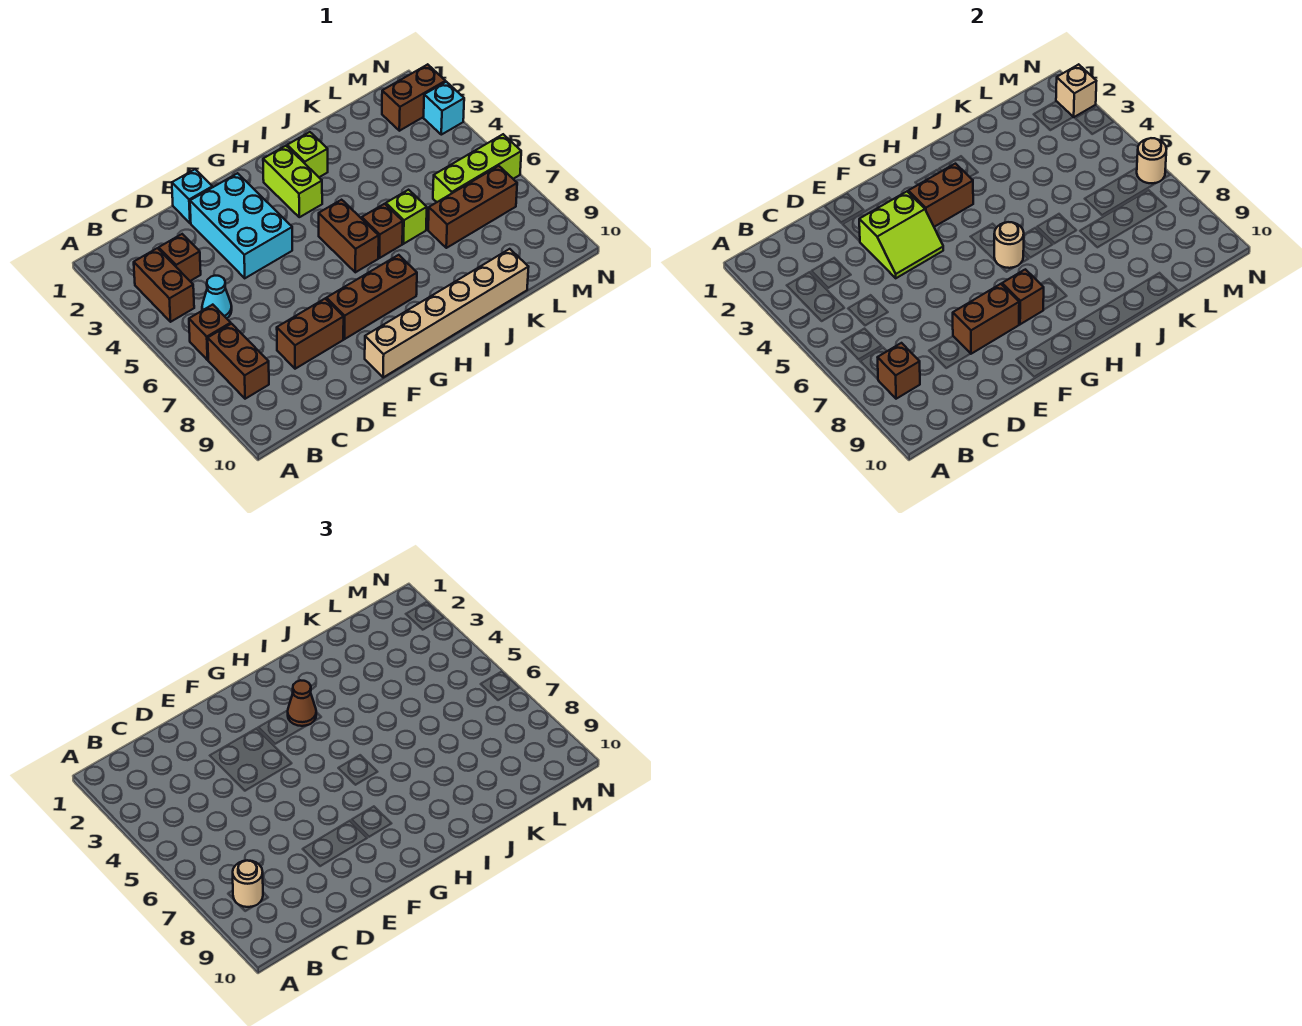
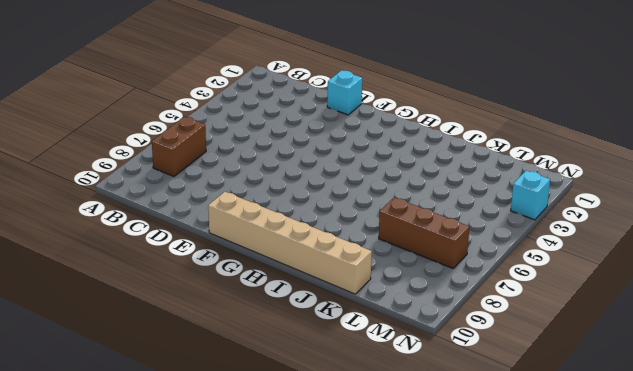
none -> brown brick B3:B4 level 1
none -> brown brick B6 level 1
none -> brown brick C3 level 1

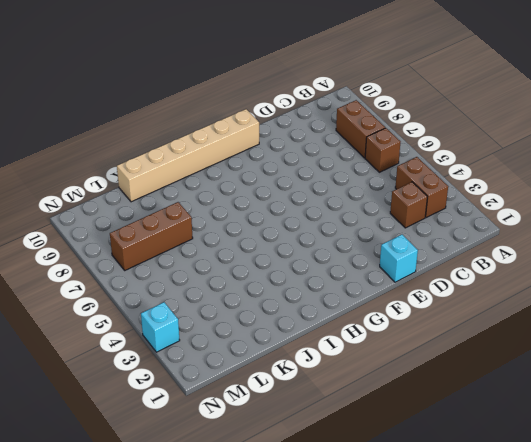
none -> cyan cone C5 level 1
none -> brown brick D8:E8 level 1
none -> cyan brick E2:F4 level 1

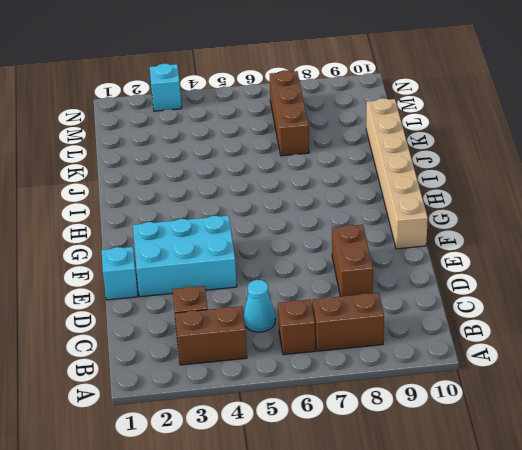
none -> brown brick F8:H8 level 1
none -> lime brick H2:H3 level 1
none -> brown brick H5:H6 level 1

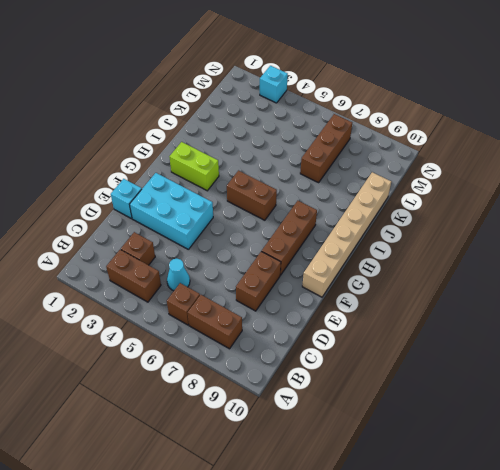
none -> lime brick I2 level 1
none -> brown brick I6 level 1
none -> lime brick J6 level 1

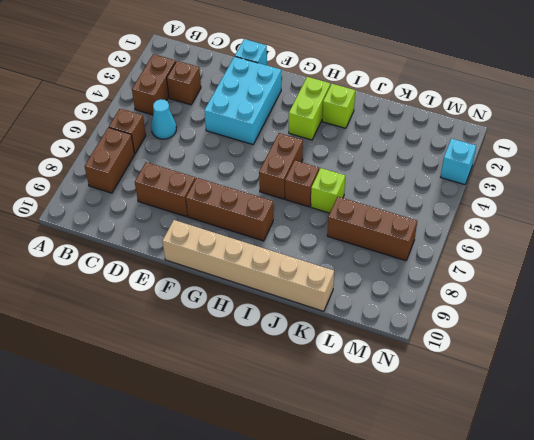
none -> lime brick L6:N6 level 1
none -> brown brick M2:N2 level 1
none -> brown brick B8 level 2

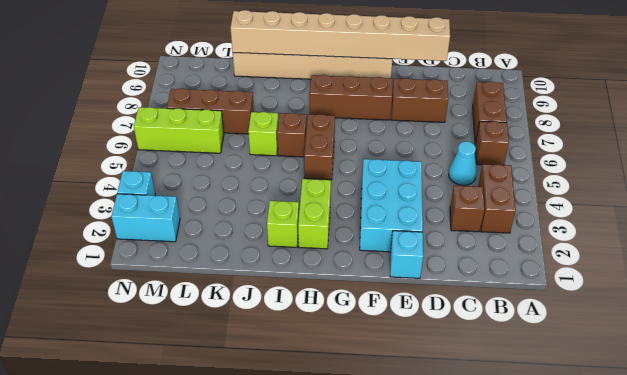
tan brick D10:K10 level 2 -> none
cyan brick M2:N2 level 1 -> brown brick M2:N2 level 1
none -> brown brick B8 level 2
none -> lime slope E3:F4 level 2 top 3
none -> brown brick E8:F8 level 2

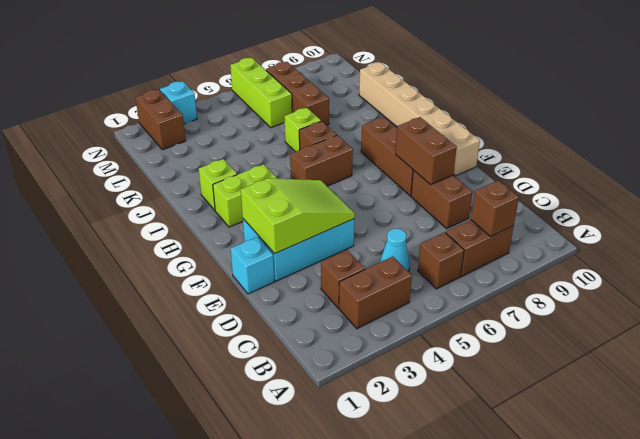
lime slope E2:F4 level 2 top 2 -> lime slope E3:F4 level 2 top 3
none -> brown brick G3:H3 level 2
none -> brown brick G8 level 2
none -> tan round brick H6 level 2

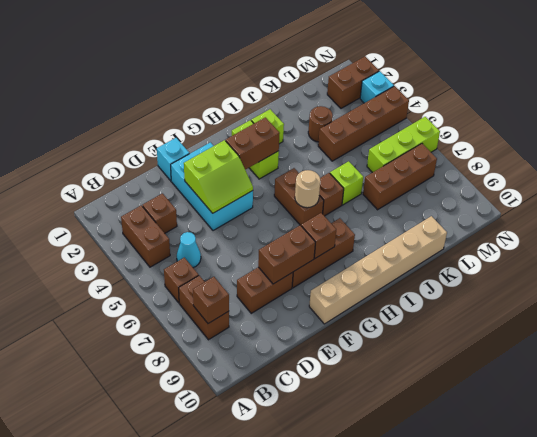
brown round brick K3 level 1 -> none
brown brick K4:N4 level 1 -> none
none -> tan brick N2 level 2
none -> tan round brick N6 level 2
none -> tan round brick B8 level 3

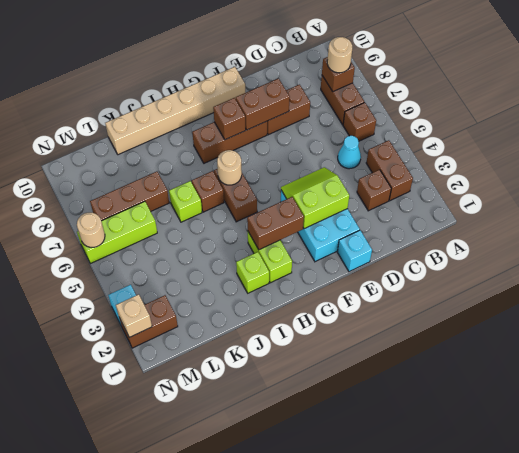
none -> brown cone H3 level 3

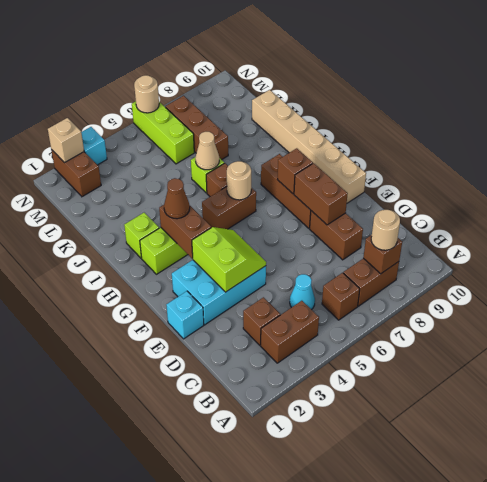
tan cone J6 level 2 -> none

